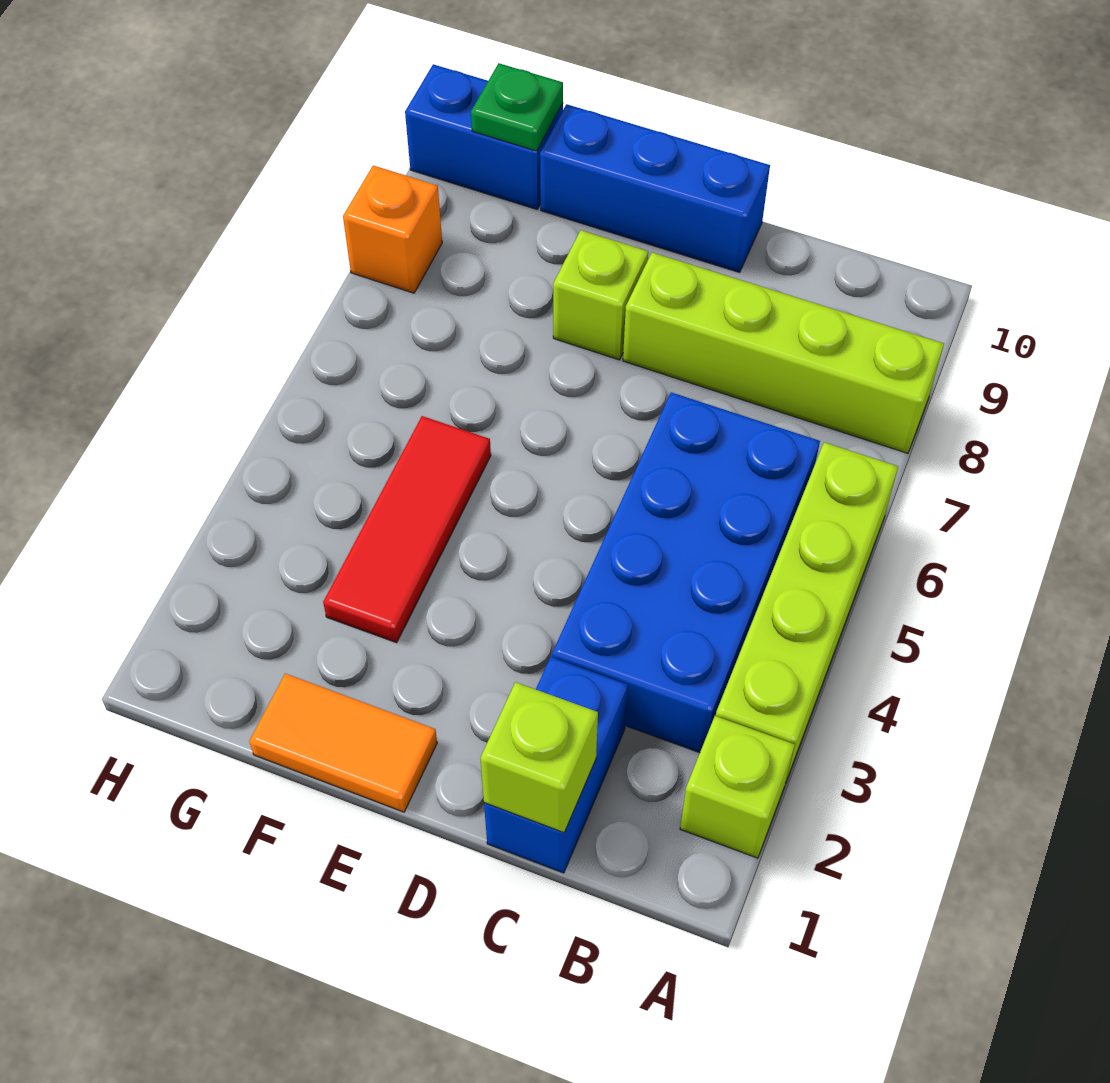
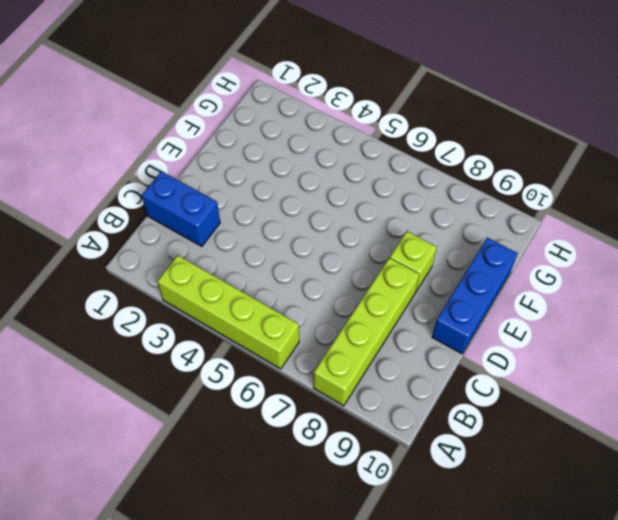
none -> lime brick A2 level 1
none -> blue brick B3:C6 level 1
none -> orange tile E1:F1 level 1

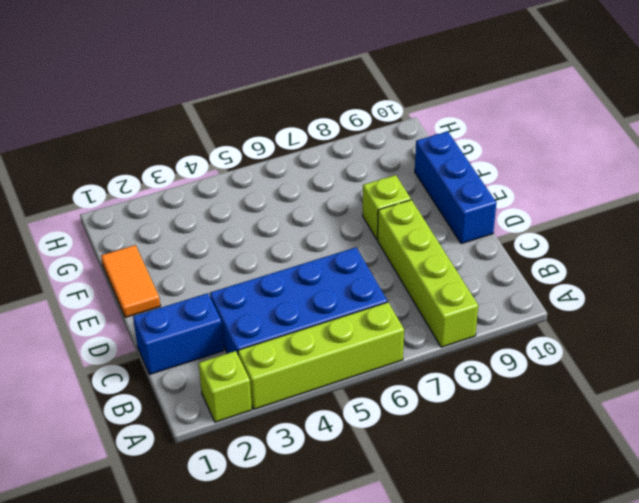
none -> red tile F3:F5 level 1
none -> blue brick G10:H10 level 1
none -> orange brick H8 level 1

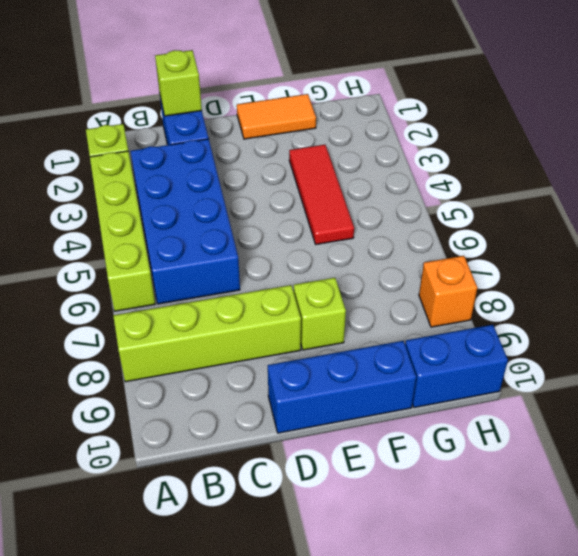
none -> green plate G10 level 2

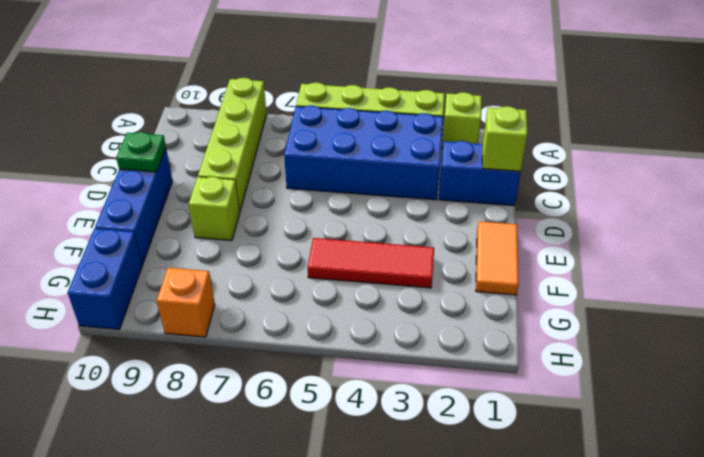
green plate D10 level 2 -> green plate G10 level 2

